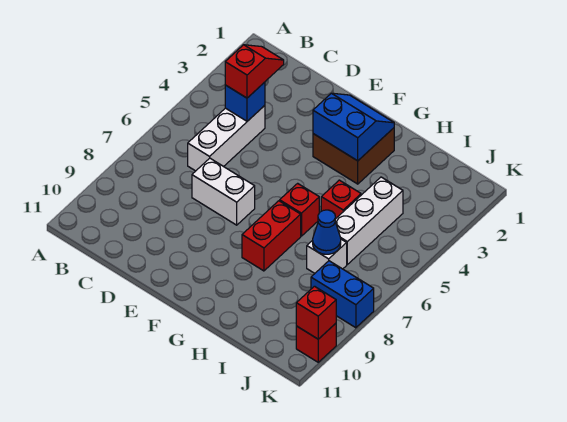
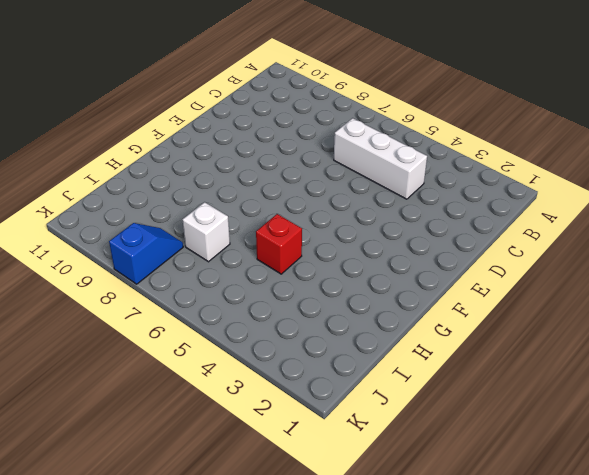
blue slope J8:K8 level 1 top K -> blue brick J8:K8 level 1
none -> white brick D7:E7 level 1
none -> brown brick F2:G3 level 1
none -> red brick G6 level 1

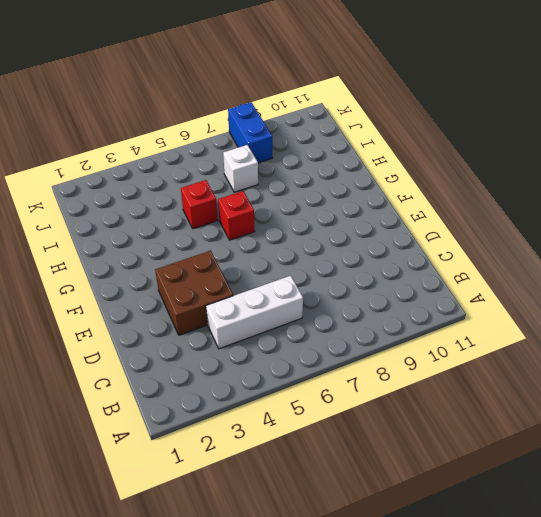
brown brick D3:E4 level 1 -> brown brick F2:G3 level 1
none -> white brick D7:E7 level 1
none -> red brick G7:G8 level 1
none -> white brick I4:I6 level 1

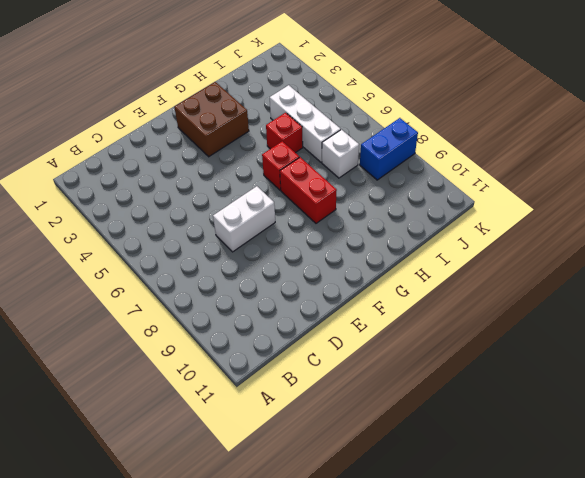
none -> white brick C4:C6 level 1
none -> red brick K10 level 1
none -> blue brick C4 level 2

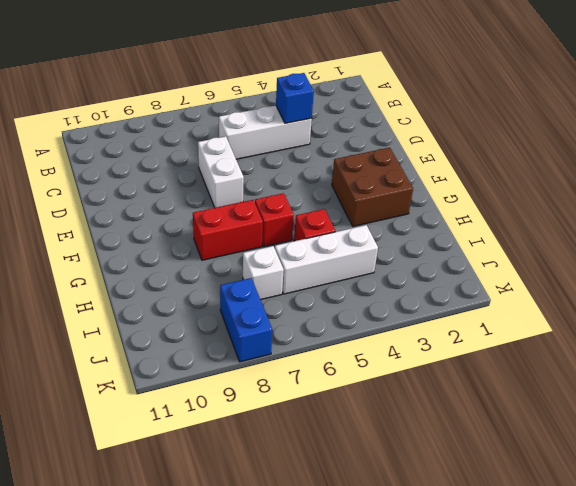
none -> red brick K10 level 1
none -> blue slope F2:G3 level 2 top 3
none -> blue cone I7 level 2

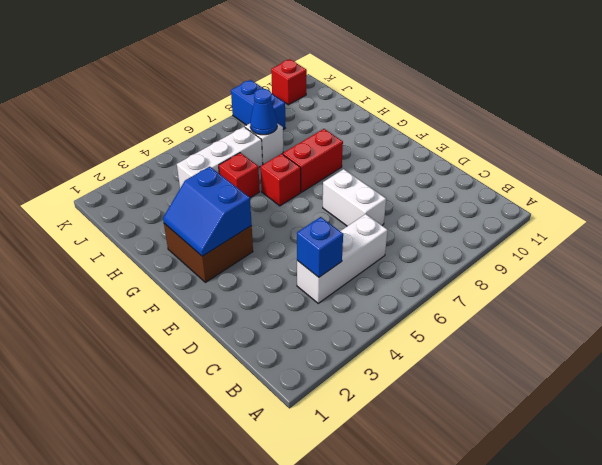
none -> red brick K10 level 2
none -> red slope C3:C4 level 3 top 4

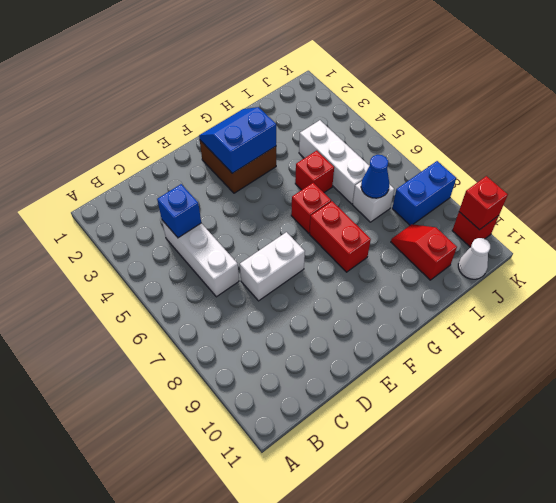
red slope I9:I10 level 1 top 10 -> red slope C3:C4 level 3 top 4
white cone J11 level 1 -> none

